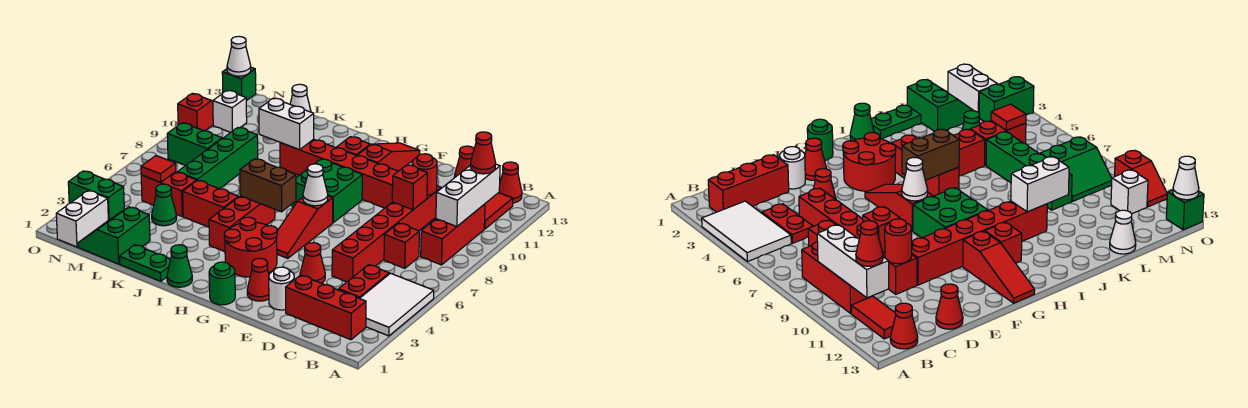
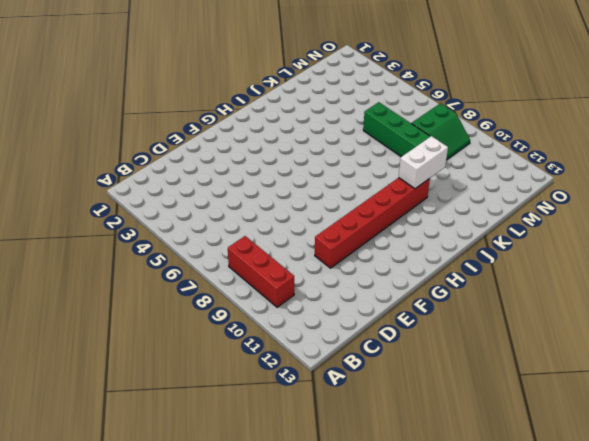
none -> white tile A3:B5 level 1
none -> red brick B2:D2 level 1
none -> red tile B11:B12 level 1
none -> red cone B13 level 1

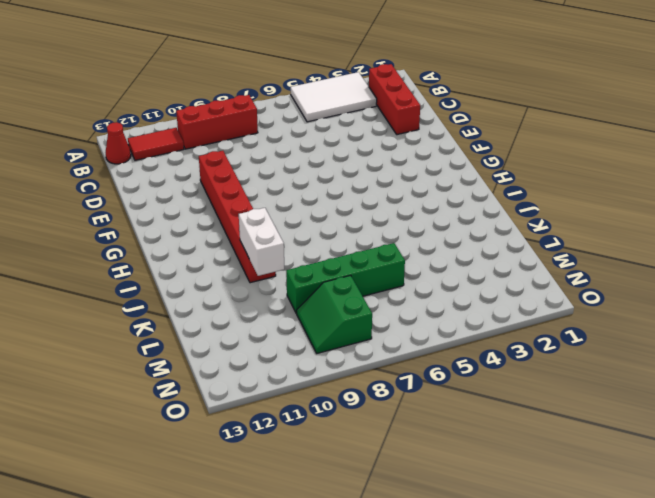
none -> red plate C4:C5 level 1
none -> red brick C7 level 1
none -> red brick D5:D10 level 1
none -> red cone D13 level 1

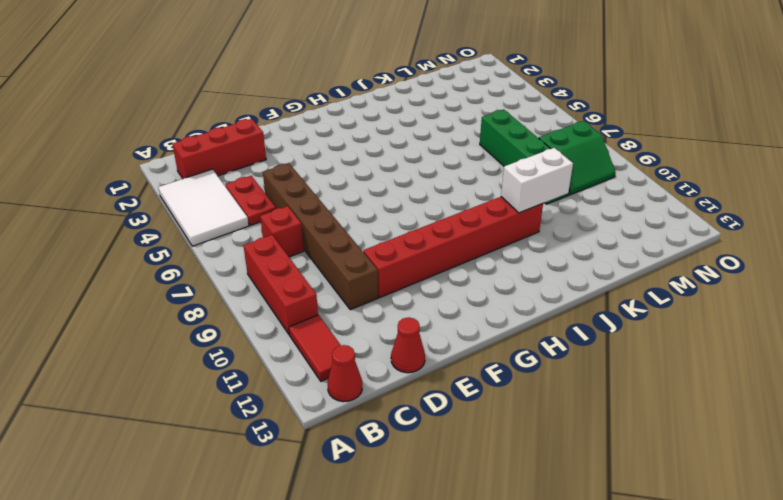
brown brick D5:D10 level 1 -> red brick D5:D10 level 1
none -> white round brick E2 level 1
none -> red cone E4 level 1
none -> red cone F2 level 1
none -> green round brick G1 level 1

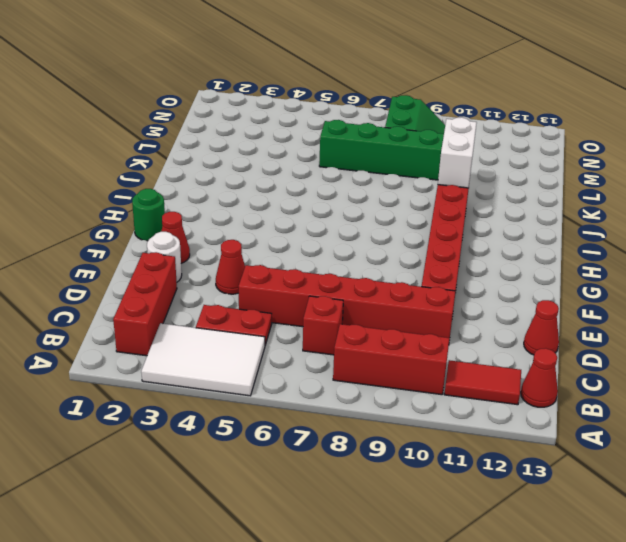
none -> red round brick G3:H4 level 1
none -> red slope G5:G7 level 1 top 7
none -> green brick G8:H9 level 1
none -> red slope G11:G13 level 1 top 11

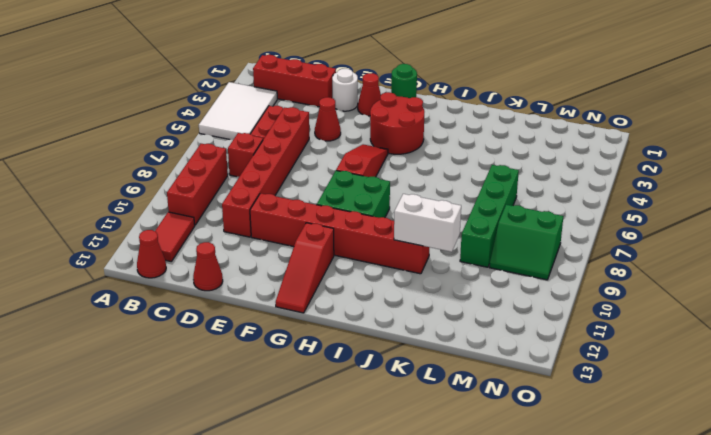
none -> red brick H11 level 1
none -> green cone I1 level 1
none -> red brick I4:I6 level 1
none -> green plate J1:K1 level 1

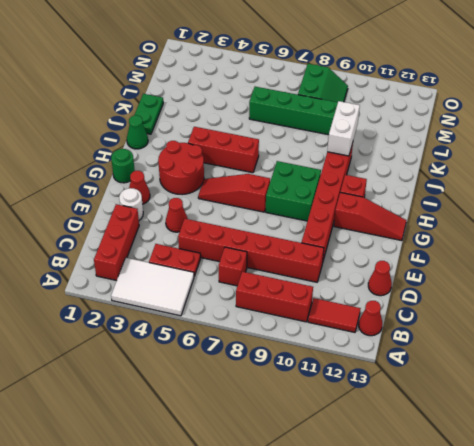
none -> red brick J5:K5 level 1
none -> green slope L1:M2 level 1 top L
none -> green cone L4 level 1
none -> red brick L5:M5 level 1

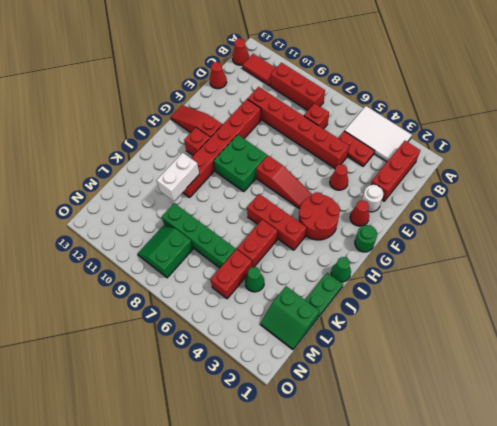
none -> white cone L13 level 1
none -> white brick N1:N2 level 1
none -> green brick N3:O3 level 1
none -> white brick N11 level 1

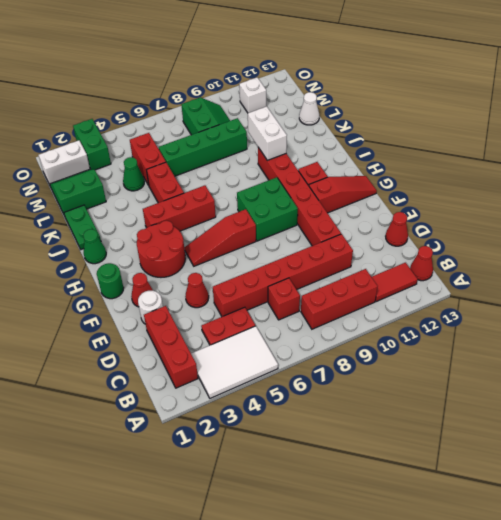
none -> red slope O10:O11 level 1 top 10
none -> green brick O13 level 1
none -> white brick B9:B11 level 2
none -> red brick D9 level 2

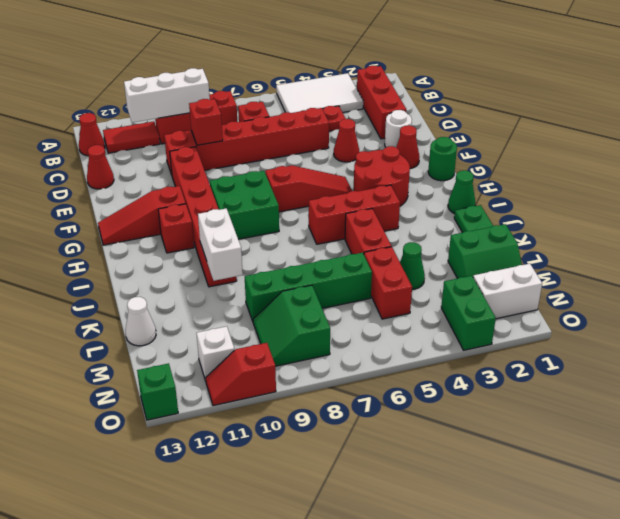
none -> red round brick D10 level 2
none -> white cone G7 level 2
none -> brown brick H6:I6 level 2
none -> red tile M5 level 2

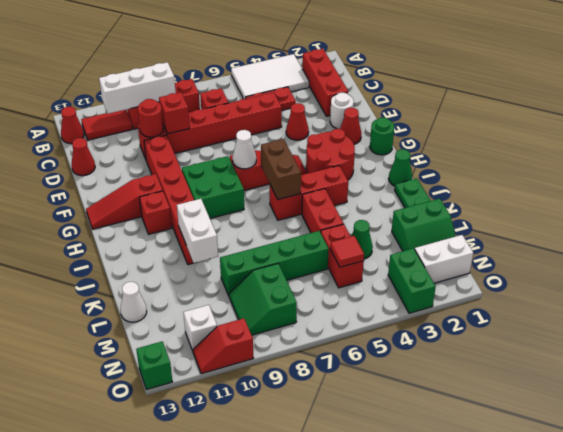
none -> white cone O13 level 2
none -> red cone B11 level 3

